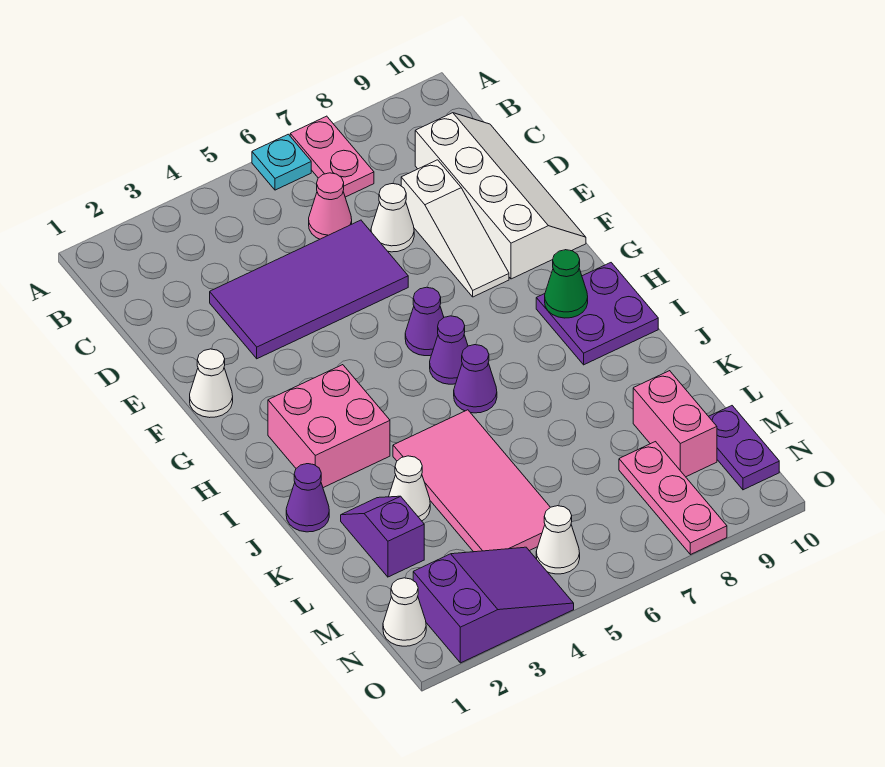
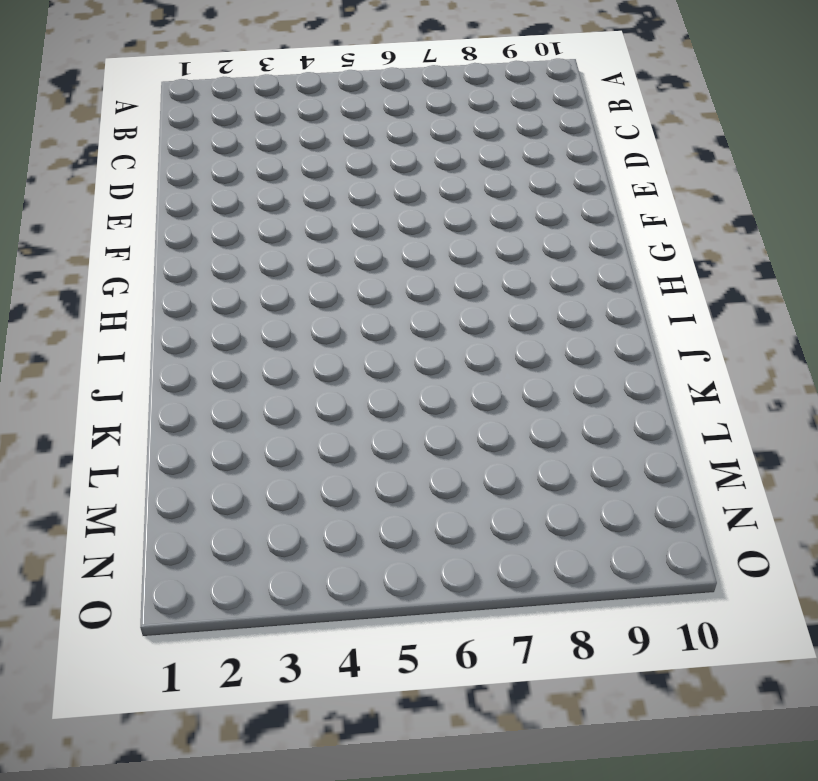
none -> cyan plate A6 level 1
none -> pink plate A7:B7 level 1
none -> pink cone C6 level 1

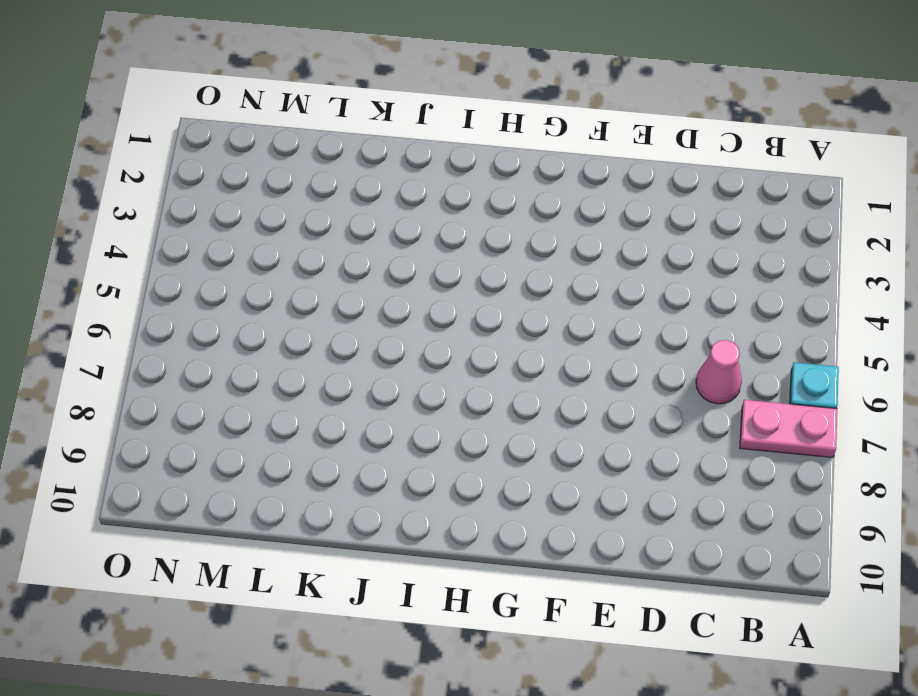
none -> white slope C9:F10 level 1 top 9
none -> purple tile D3:E6 level 1
none -> white cone D7 level 1

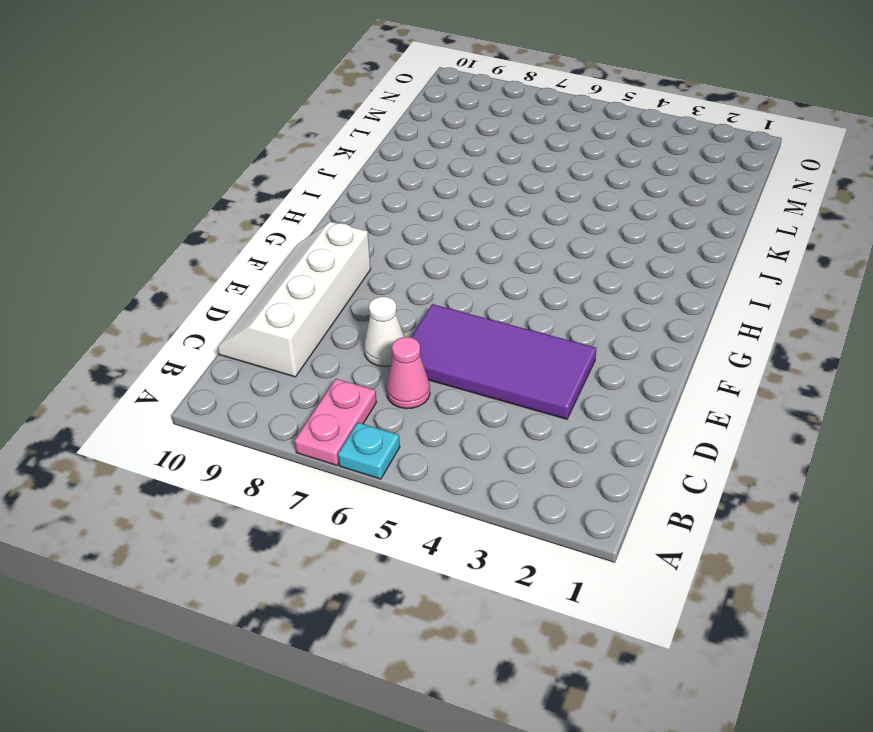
none -> white slope D8:F8 level 1 top D
none -> white cone F1 level 1
none -> purple cone G6 level 1

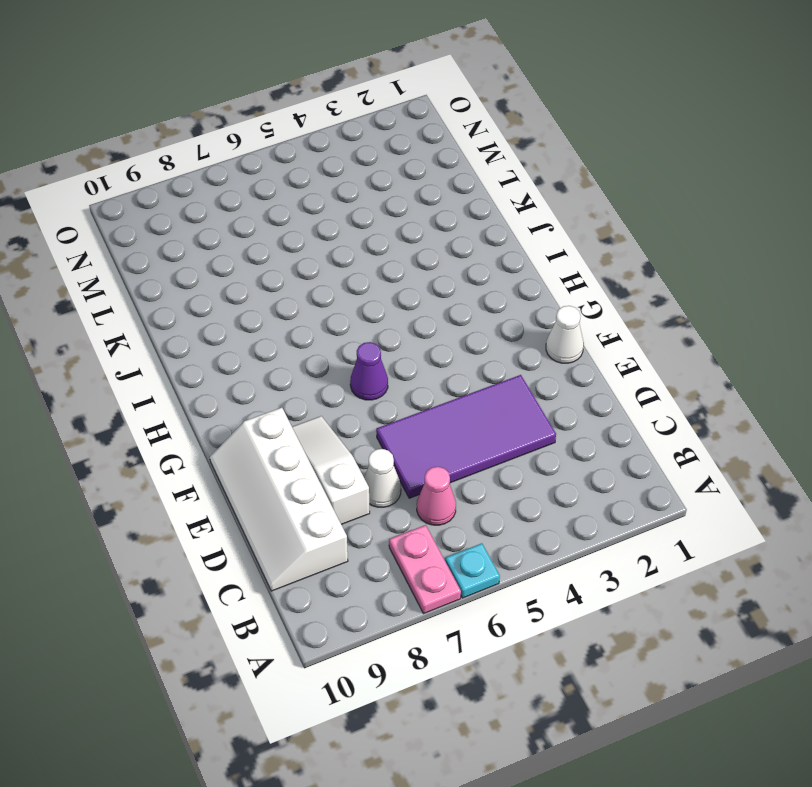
none -> pink brick H2:I3 level 1
none -> purple cone H6 level 1
none -> purple plate H9:I10 level 1

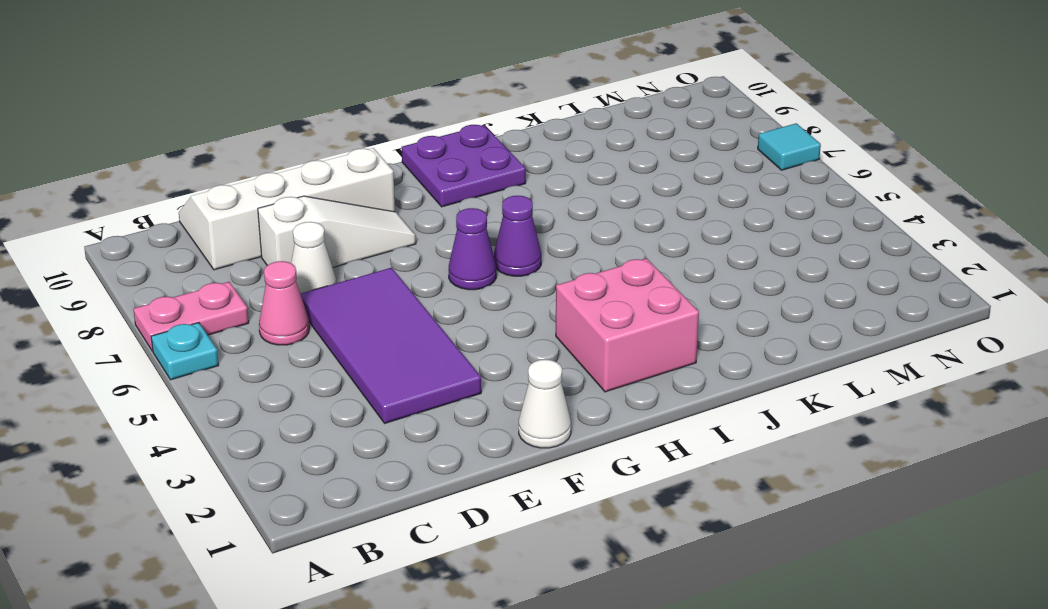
cyan tile O7 level 1 -> none
none -> purple cone I6 level 1
none -> purple cone J1 level 1
none -> pink tile J4:M5 level 1

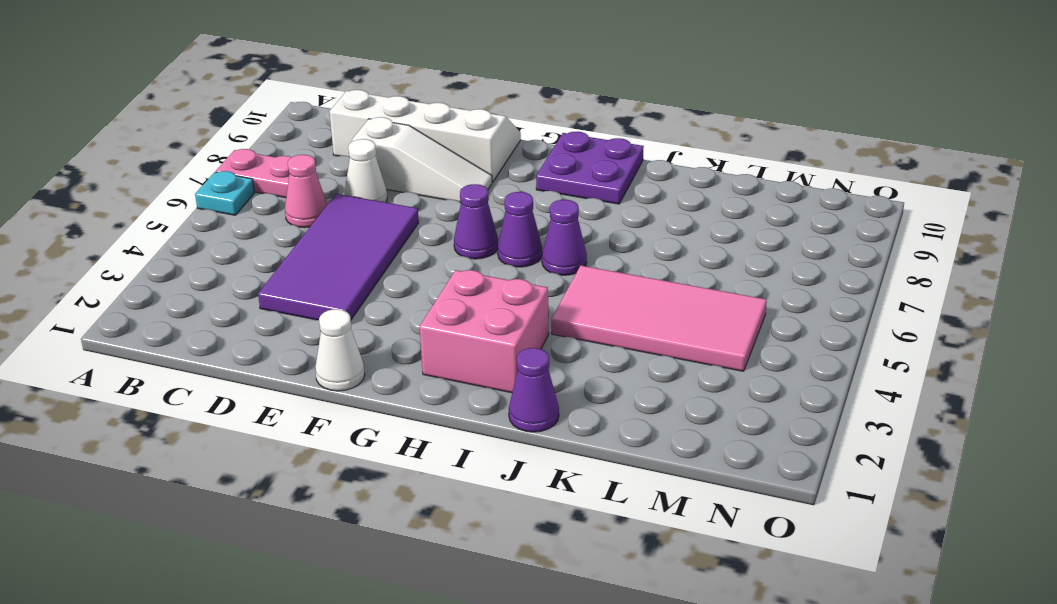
none -> purple slope K2:L2 level 1 top L
none -> white cone K3 level 1
none -> pink brick L9:M9 level 1

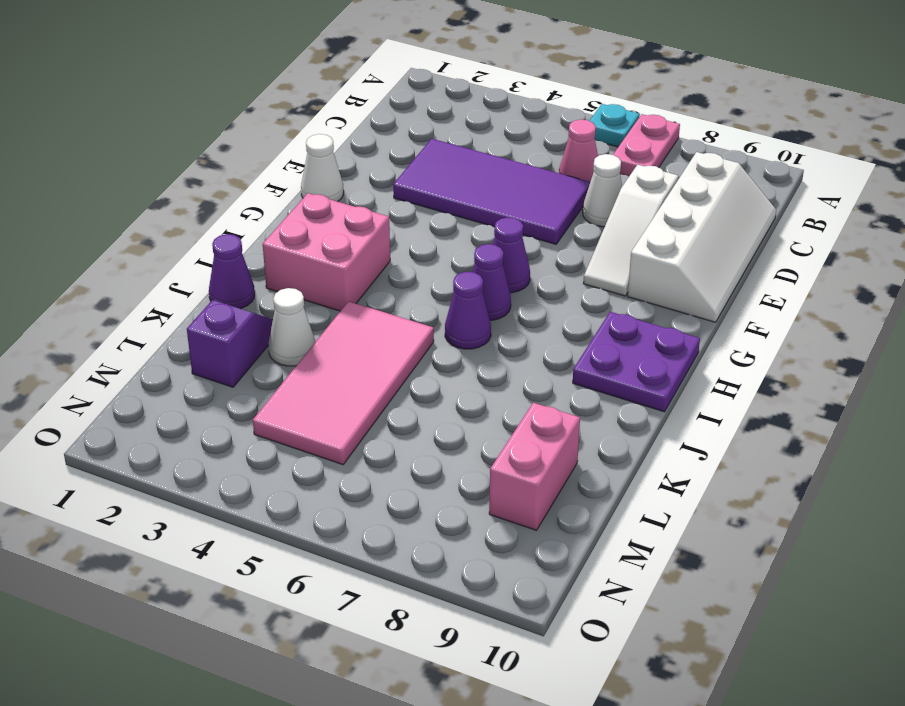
none -> pink plate M8:O8 level 1
none -> purple plate M10:N10 level 1
none -> white cone N1 level 1

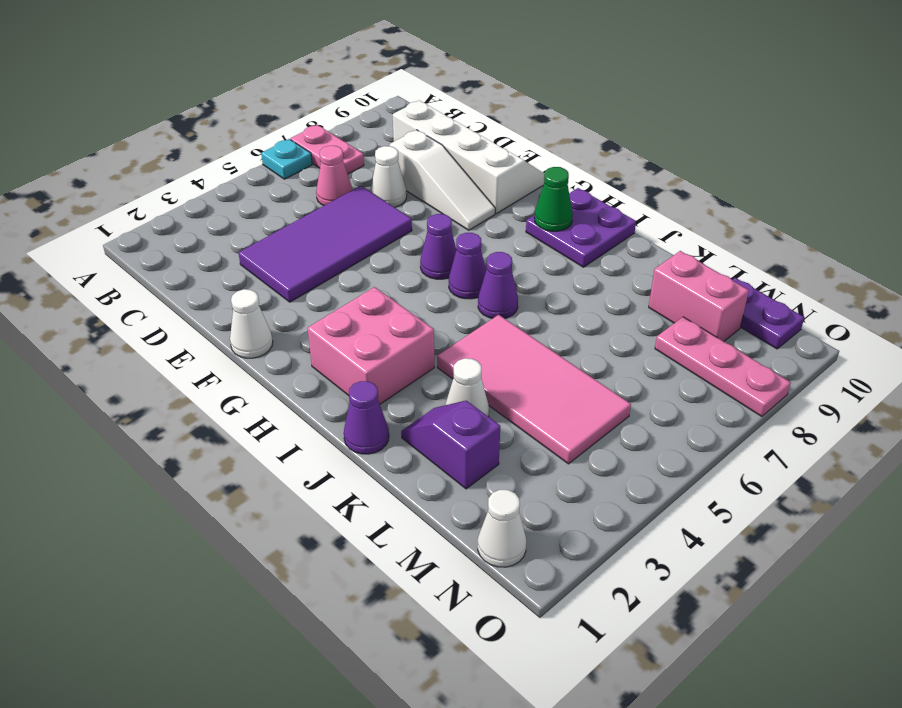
none -> purple slope N2:O4 level 1 top 2
none -> white cone N5 level 1

